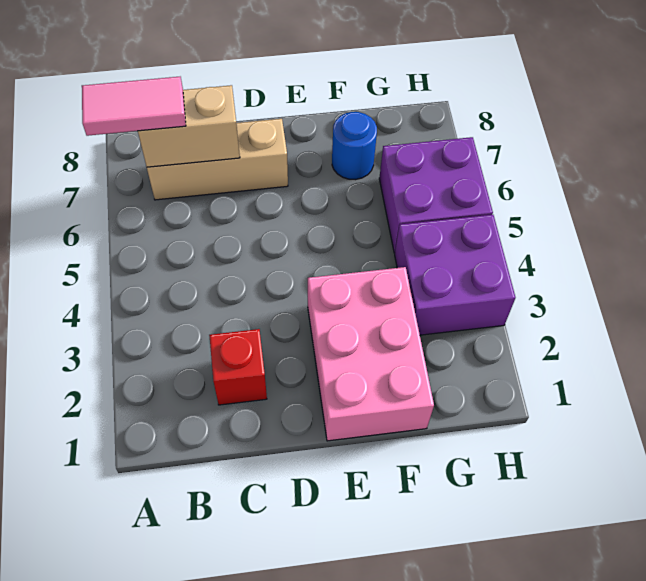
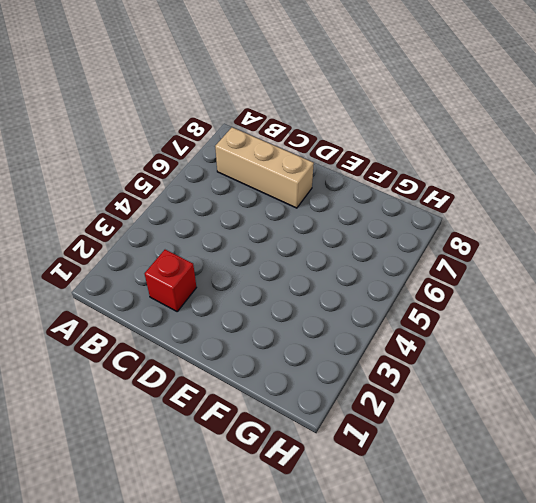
none -> pink brick E1:F3 level 1
none -> blue round brick F7 level 1

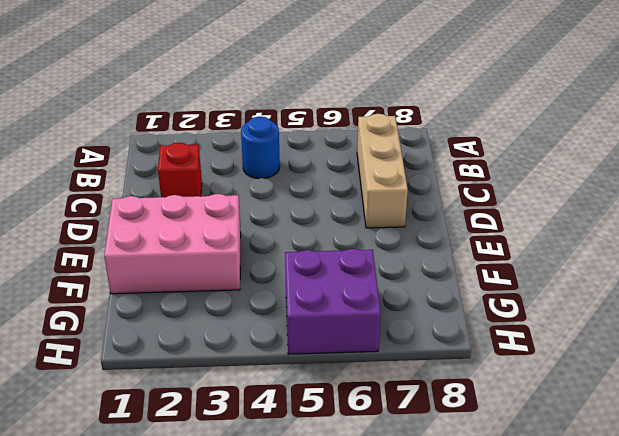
blue round brick B4 level 1 -> blue round brick F7 level 1
none -> purple brick G3:H4 level 1
none -> tan brick B7:C7 level 2

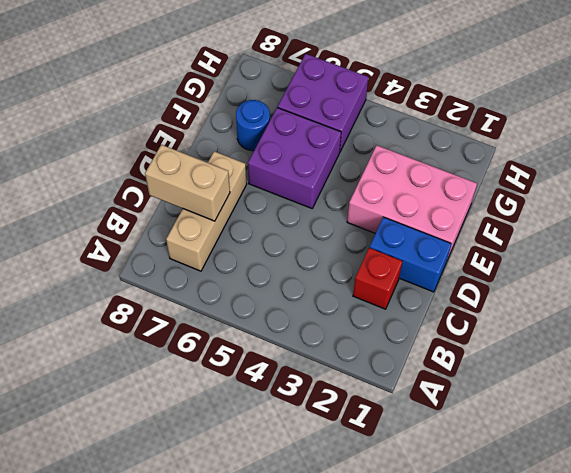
tan brick C7:C8 level 2 -> tan brick B7:C7 level 2
blue brick D1:D2 level 1 -> none
purple brick E5:F6 level 1 -> purple brick G3:H4 level 1
none -> pink tile A7:B7 level 3

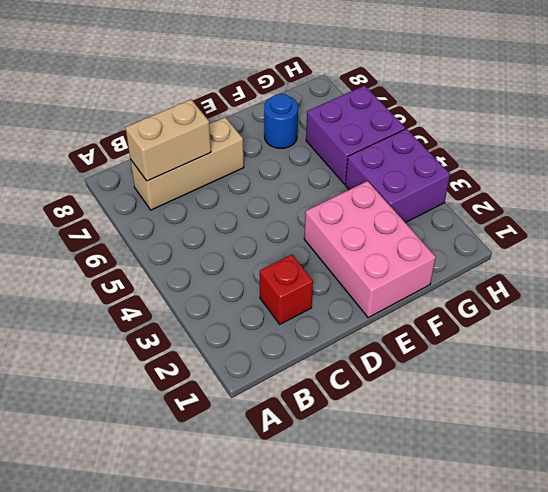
none -> pink tile A7:B7 level 3

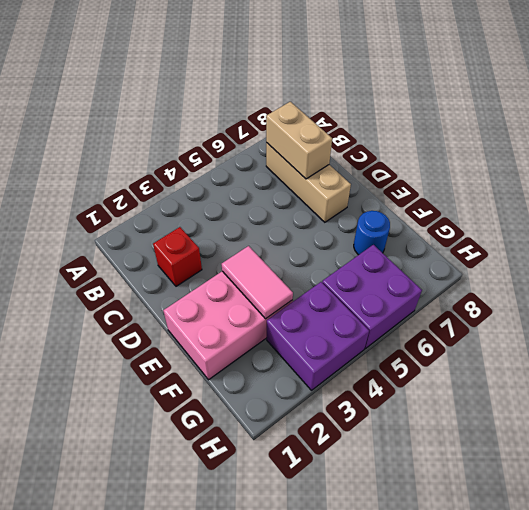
pink tile E3:F3 level 2 -> pink tile A7:B7 level 3

